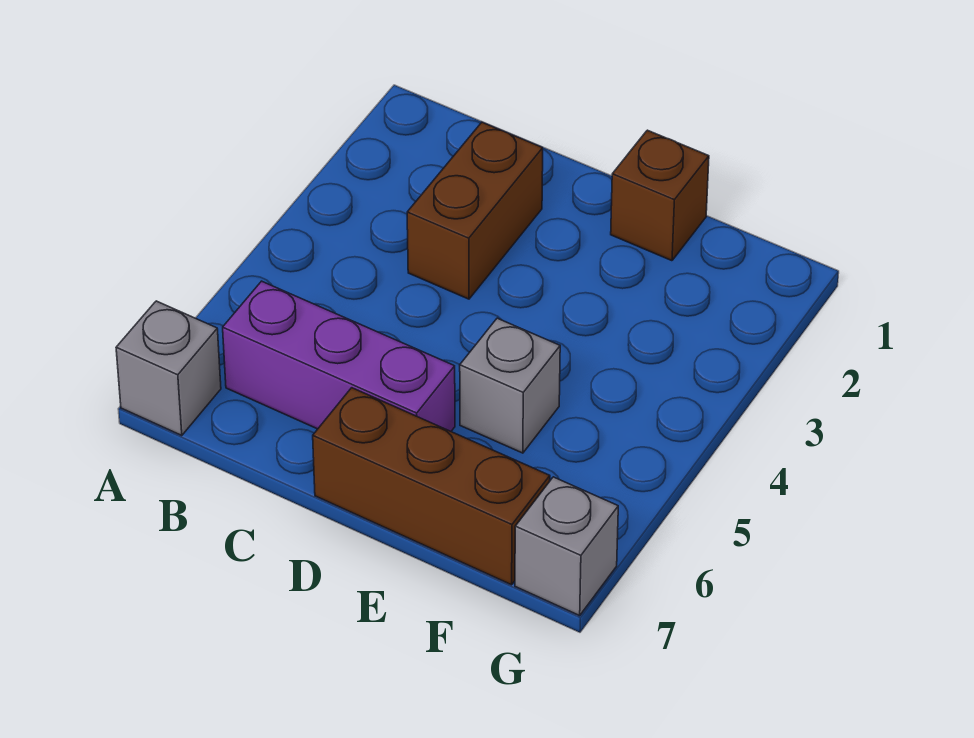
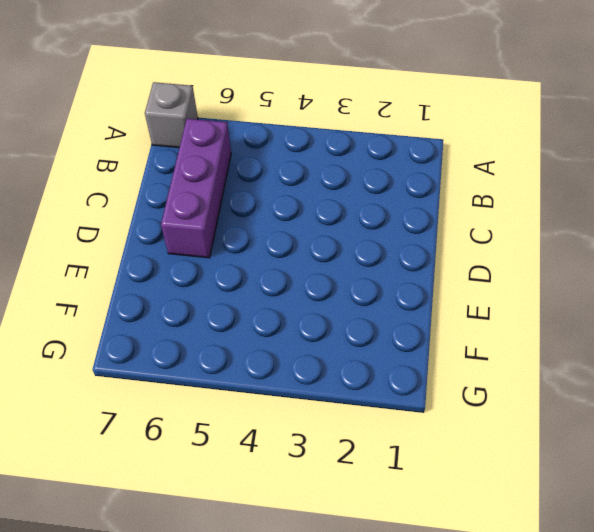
none -> brown brick C2:C3 level 1
none -> brown brick D7:F7 level 1

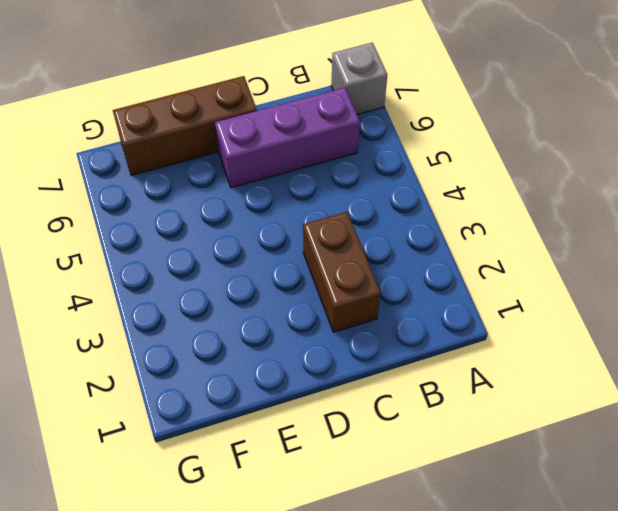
none -> brown brick E1 level 1
none -> grey brick E5 level 1

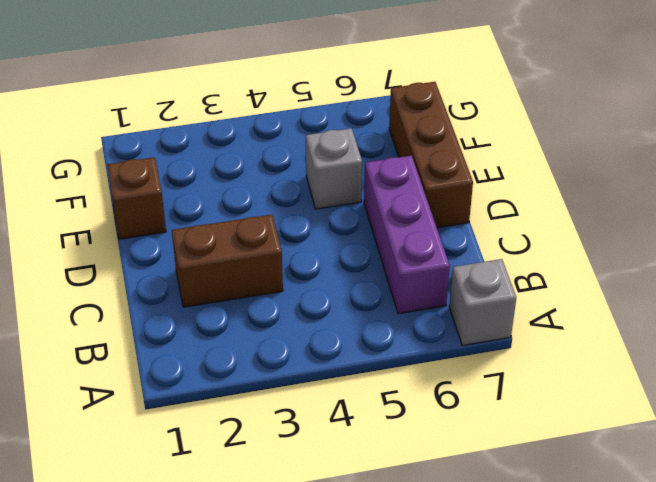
none -> grey brick G7 level 1

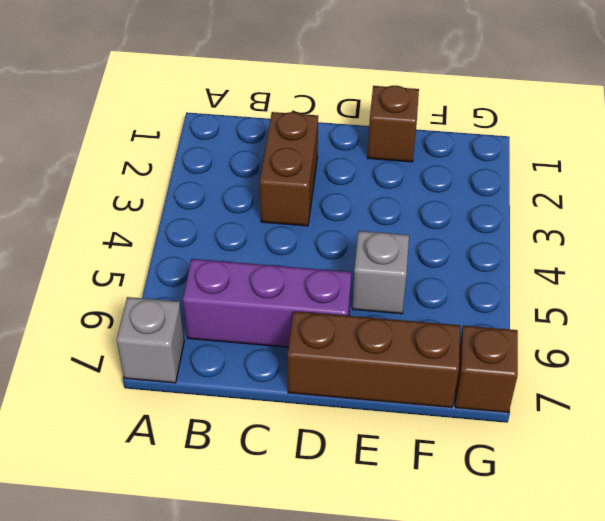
brown brick G7 level 1 -> grey brick G7 level 1

